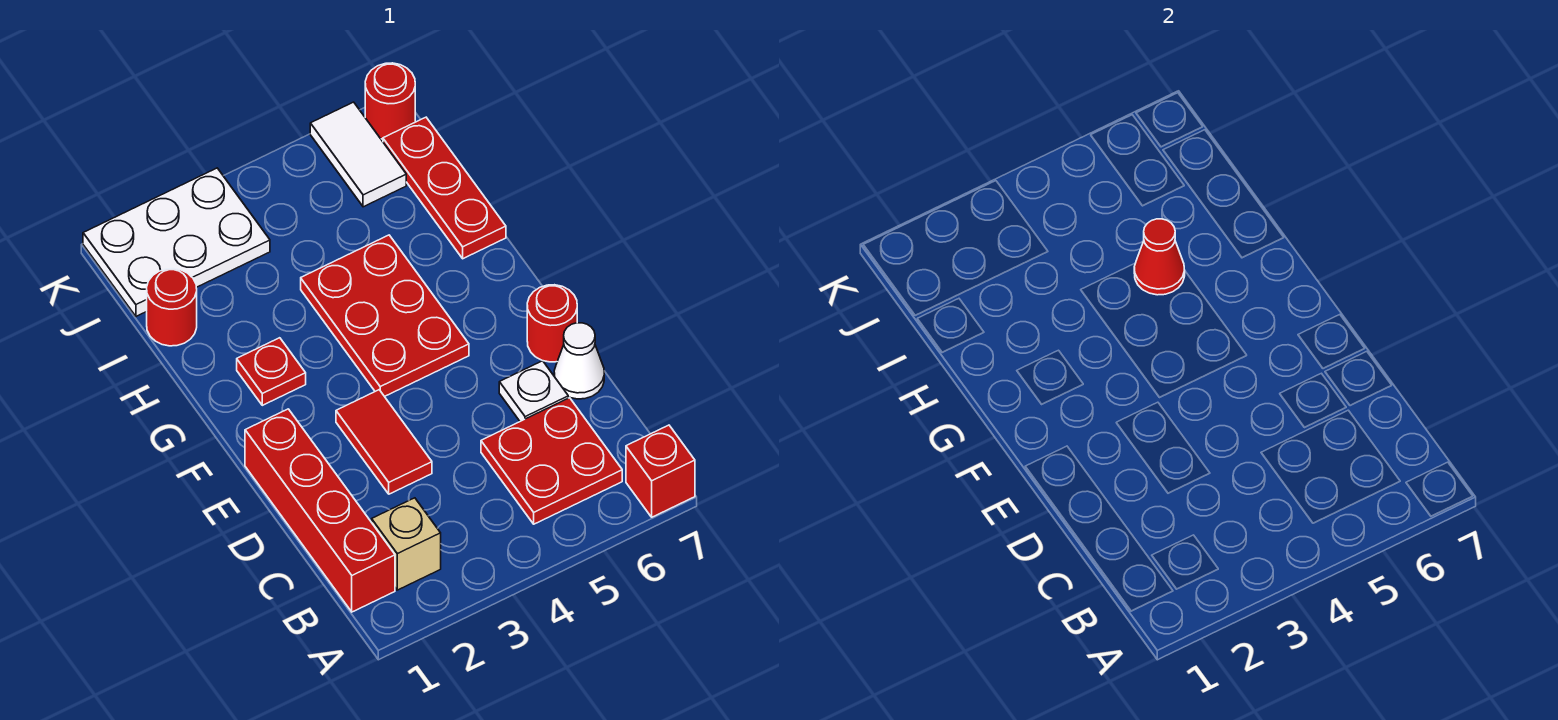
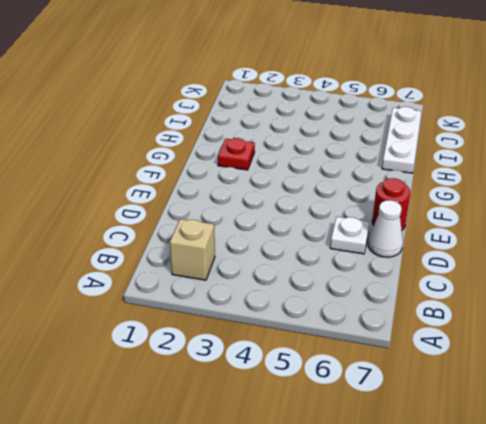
white plate H7:J7 level 1 -> red plate H7:J7 level 1
none -> red brick A7 level 1
none -> red brick B1:E1 level 1
none -> red plate B5:C6 level 1

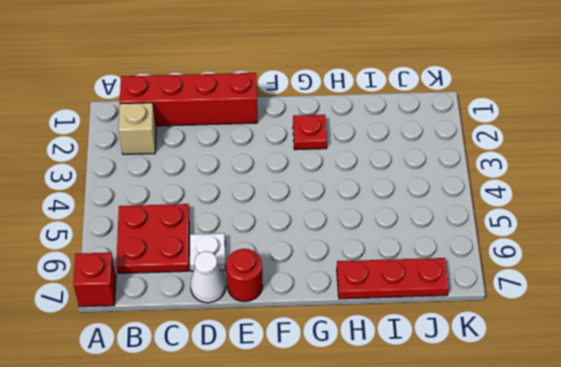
none -> red tile D3:E3 level 1
none -> red plate F4:H5 level 1
none -> red round brick I1 level 1

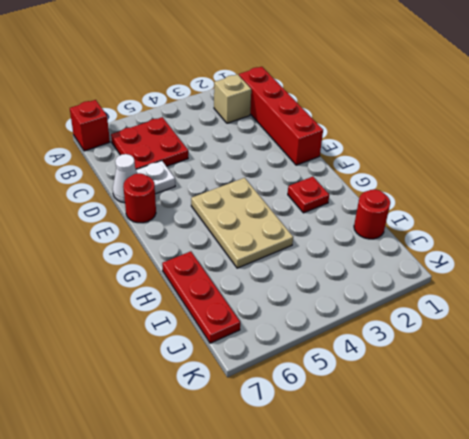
tan plate F4:H5 level 1 -> red plate F4:H5 level 1
none -> red tile D3:E3 level 1
none -> white plate J1:K3 level 1
none -> white tile J6:K6 level 1

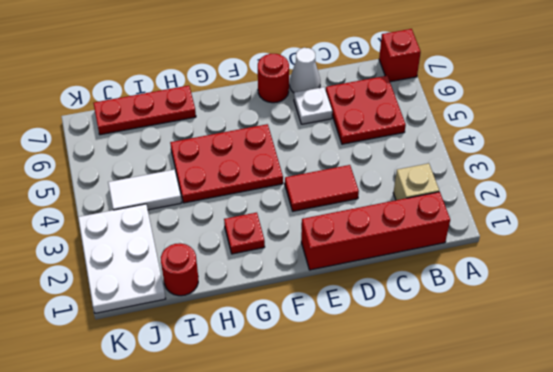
white tile I4:J4 level 1 -> white tile J6:K6 level 1
none -> red round brick K7 level 1
none -> red cone H5 level 2

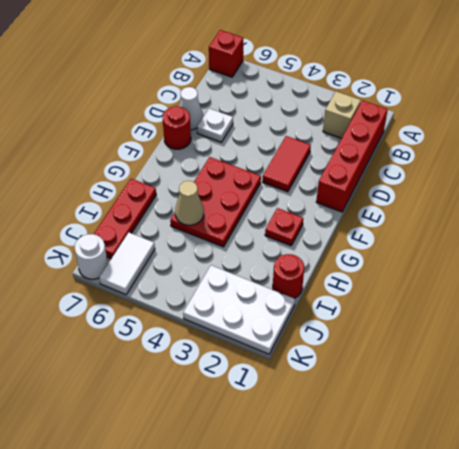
tan cone H5 level 2 -> red cone H5 level 2
white round brick K7 level 1 -> red round brick K7 level 1
none -> red plate B5:C6 level 1

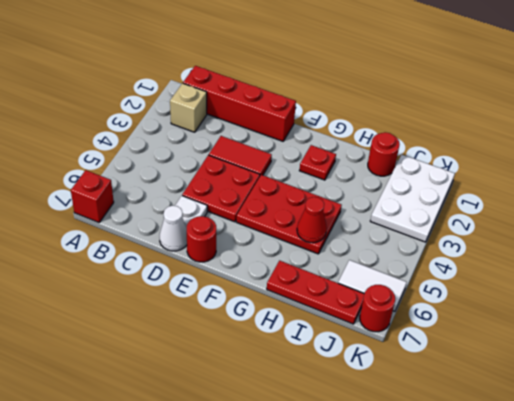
red plate D4:E5 level 1 -> red plate B5:C6 level 1

